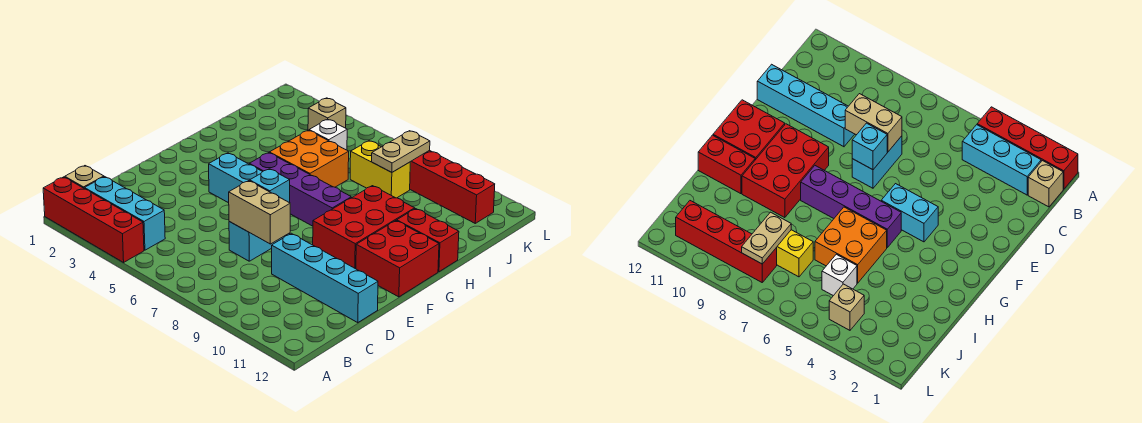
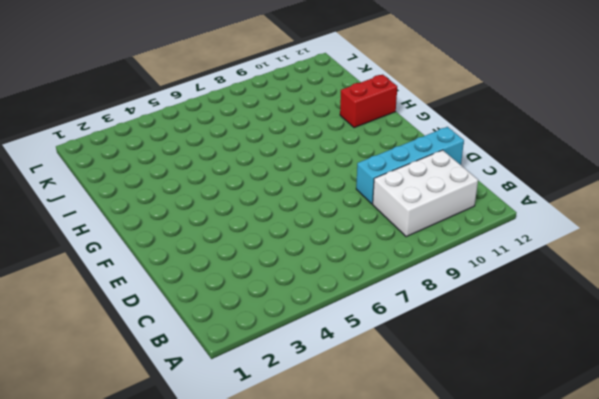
white brick B9:C11 level 1 -> none
none -> red brick A1:A4 level 1
none -> tan brick B1 level 1
none -> cyan brick B2:B4 level 1

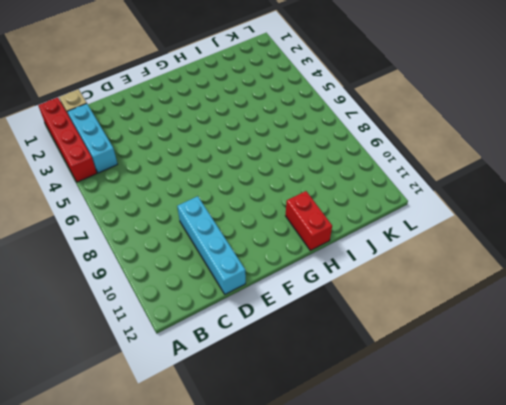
none -> cyan brick D7:E7 level 1
none -> cyan brick F4:F5 level 1
none -> red brick F9:H10 level 1

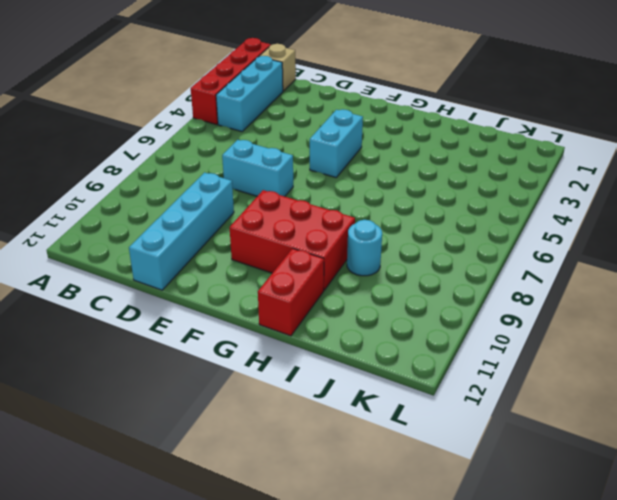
cyan round brick I9 level 1 -> none
none -> red brick F11:G12 level 1
none -> purple brick G5:G8 level 1
none -> orange brick H5:I6 level 1

